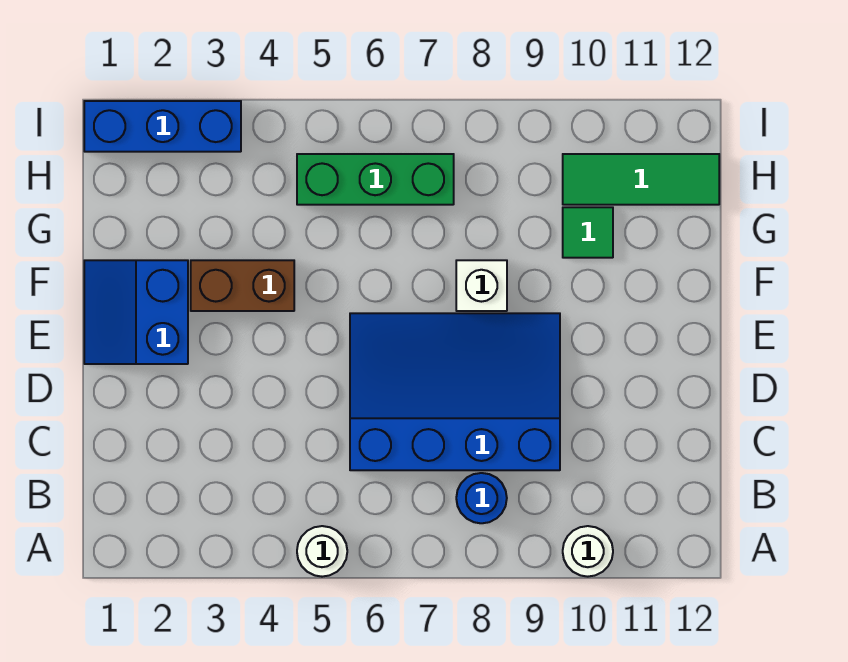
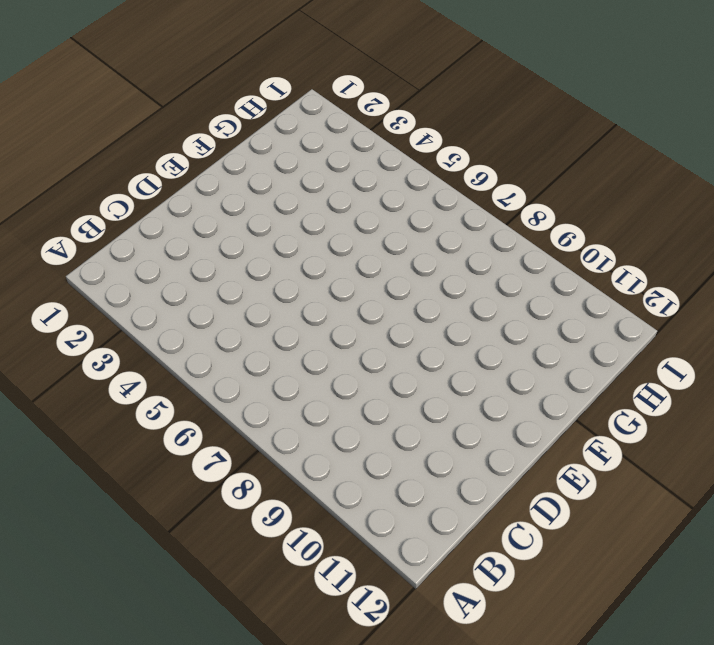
none -> white round brick A5 level 1
none -> white round brick A10 level 1

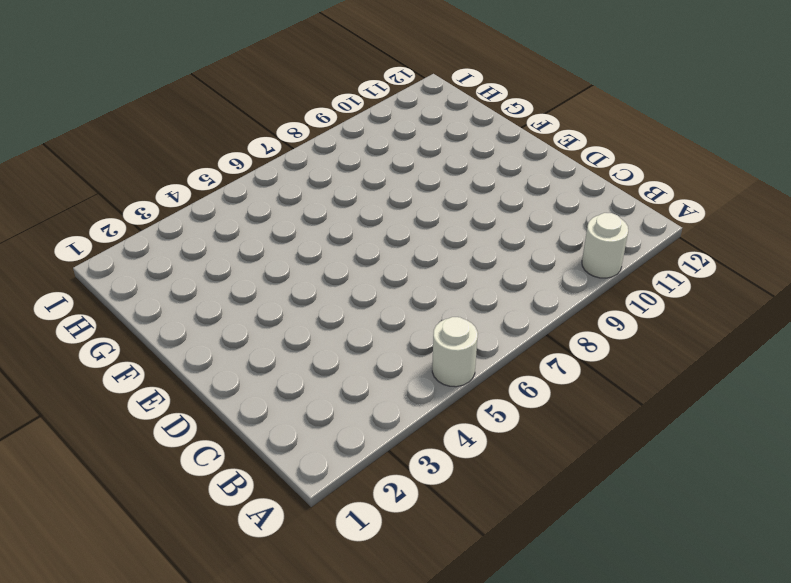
none -> blue round brick B8 level 1
none -> blue slope C6:E9 level 1 top C

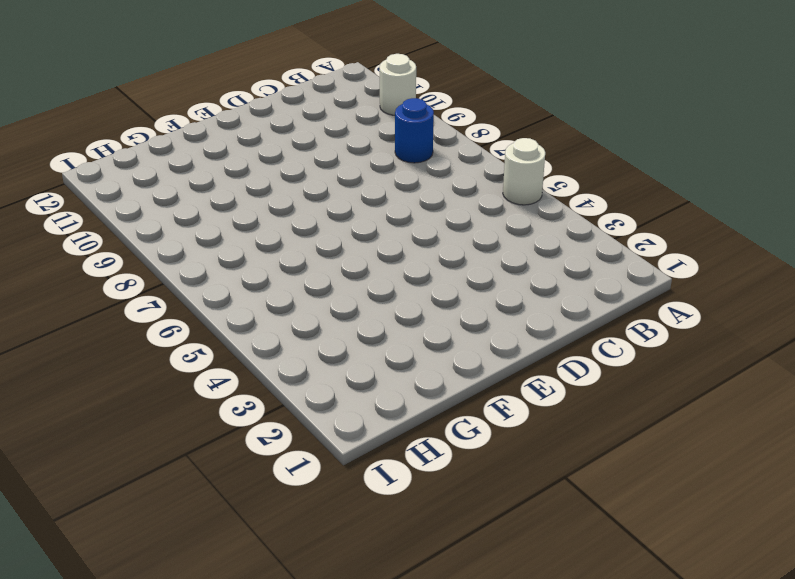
none -> blue slope C6:E9 level 1 top C
none -> blue slope E1:F2 level 1 top 2

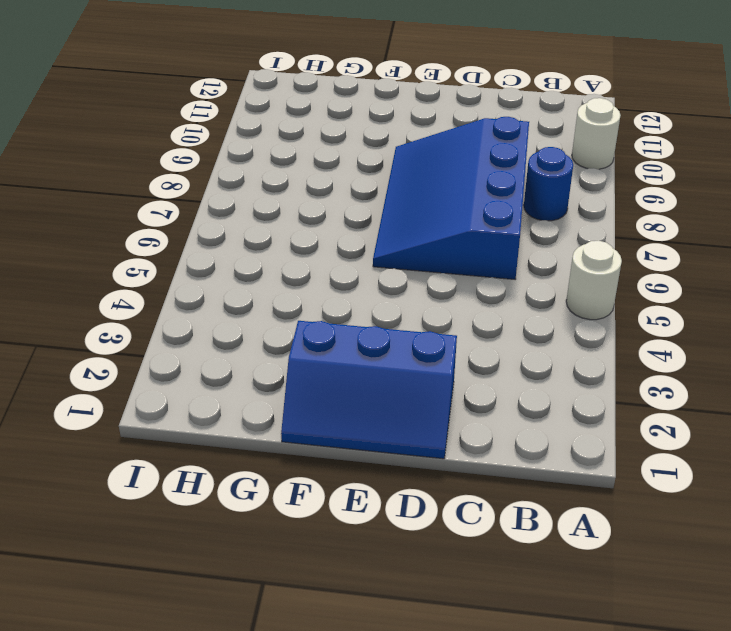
blue slope D1:F2 level 1 top 2 -> blue slope E1:F2 level 1 top 2
none -> brown brick F3:F4 level 1
none -> white brick F8 level 1

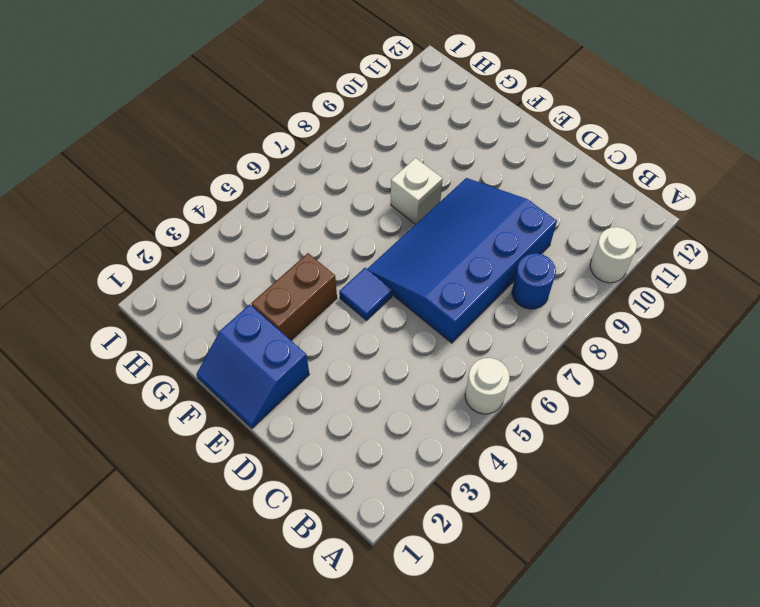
blue tile E5 level 1 -> none
none -> green tile G10 level 1
none -> green brick H5:H7 level 1

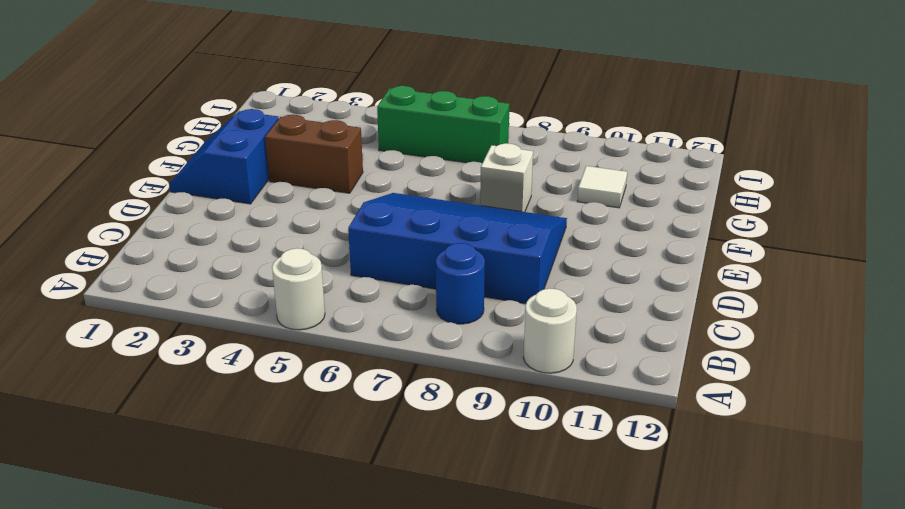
white tile G10 level 1 -> green tile G10 level 1
none -> green tile H10:H12 level 1
none -> blue brick I1:I3 level 1

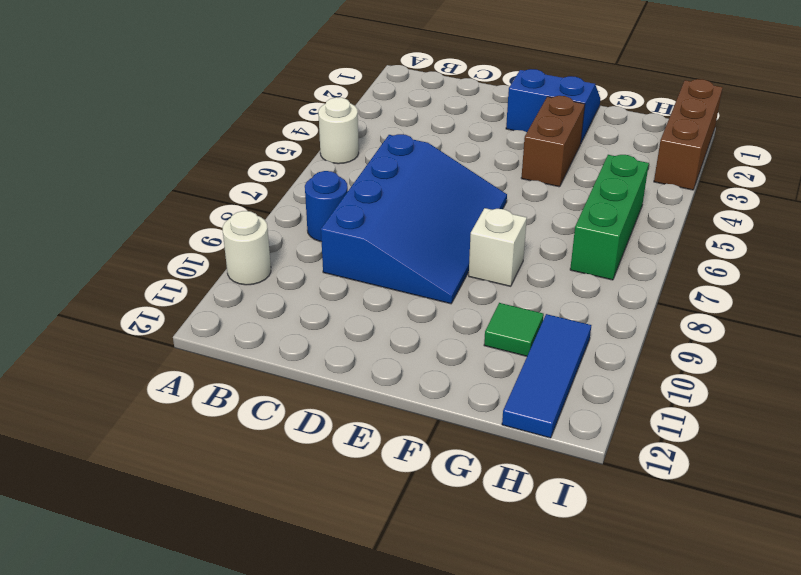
blue tile H10:H12 level 1 -> green tile H10:H12 level 1
brown brick I1:I3 level 1 -> blue brick I1:I3 level 1

